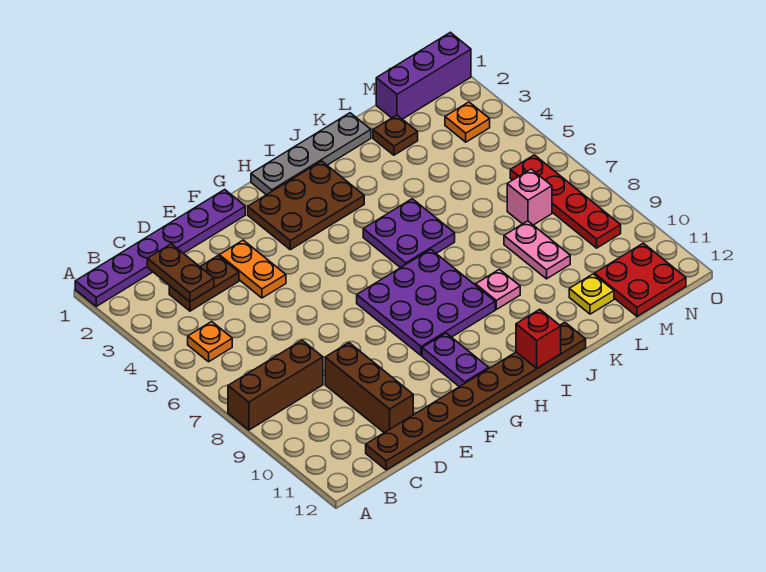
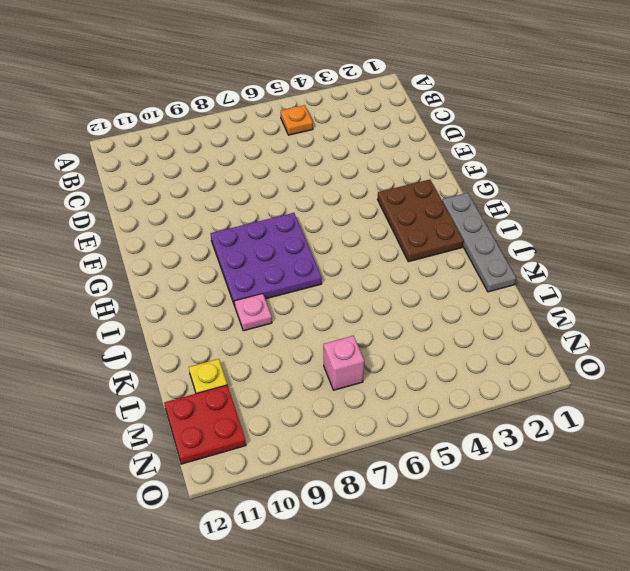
none -> purple plate A1:F1 level 1
none -> brown brick A8:C8 level 1
none -> brown plate C3:D3 level 1

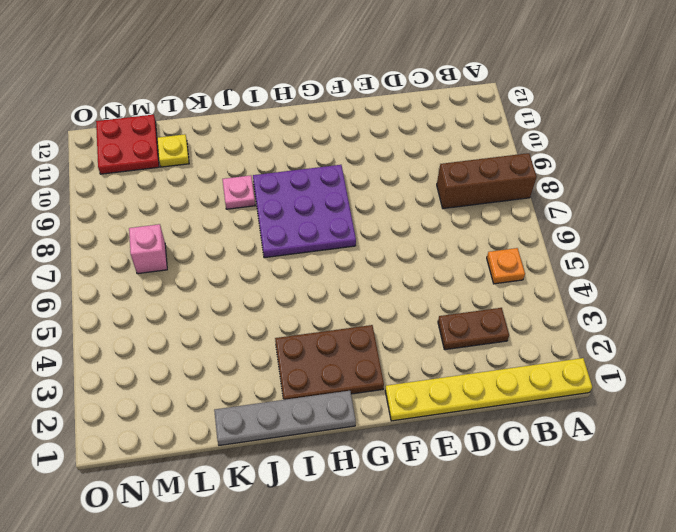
yellow plate A1:F1 level 1 -> purple plate A1:F1 level 1
none -> brown plate C12:J12 level 1
none -> brown brick D9:D11 level 1
none -> orange plate E3:E4 level 1

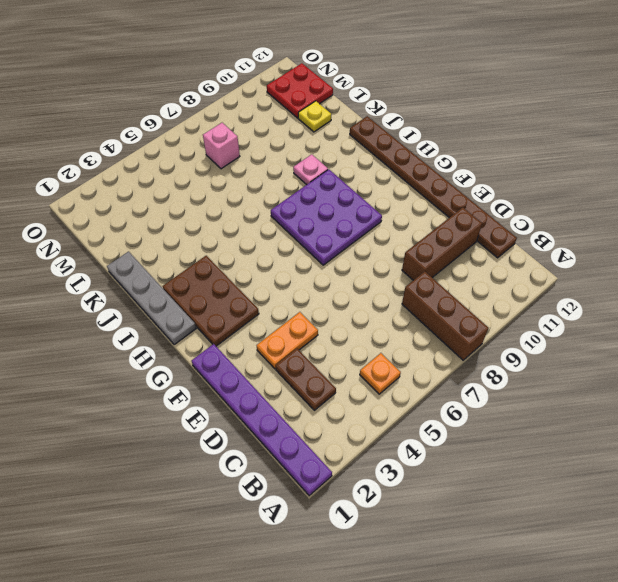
none -> purple plate G10:G11 level 1
none -> purple plate I5:J6 level 1
none -> brown plate L2 level 1

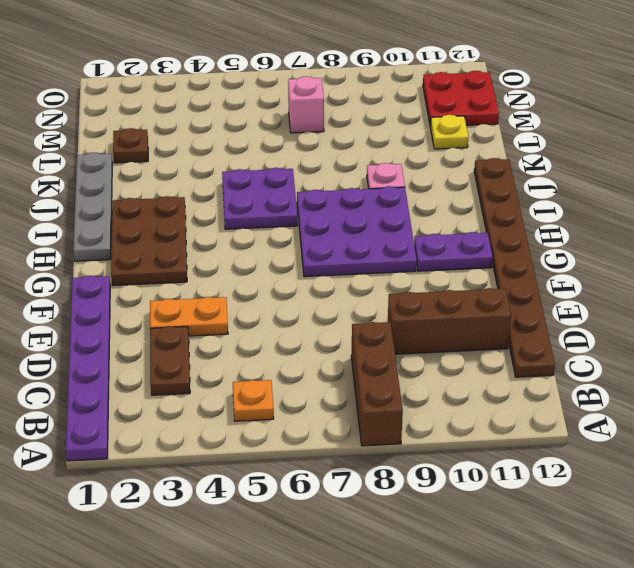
none -> pink plate L8:L9 level 1
none -> purple brick M1:O1 level 1
none -> orange plate N3 level 1

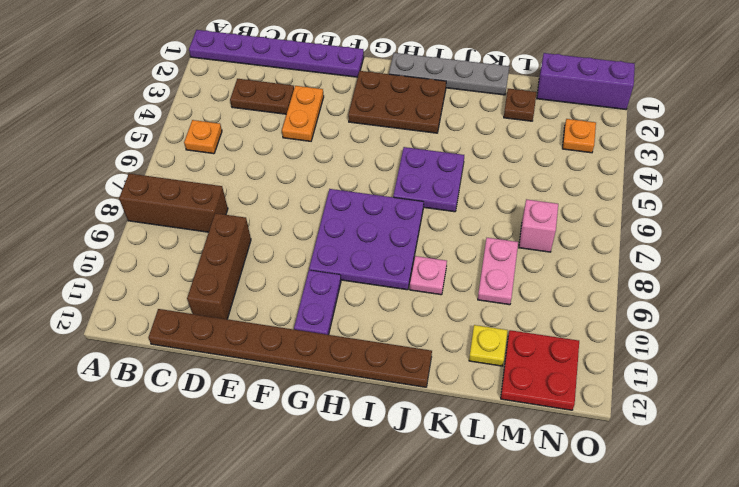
none -> red plate N6:N9 level 1
none -> brown plate C2:C3 level 2
none -> red brick I12 level 2

